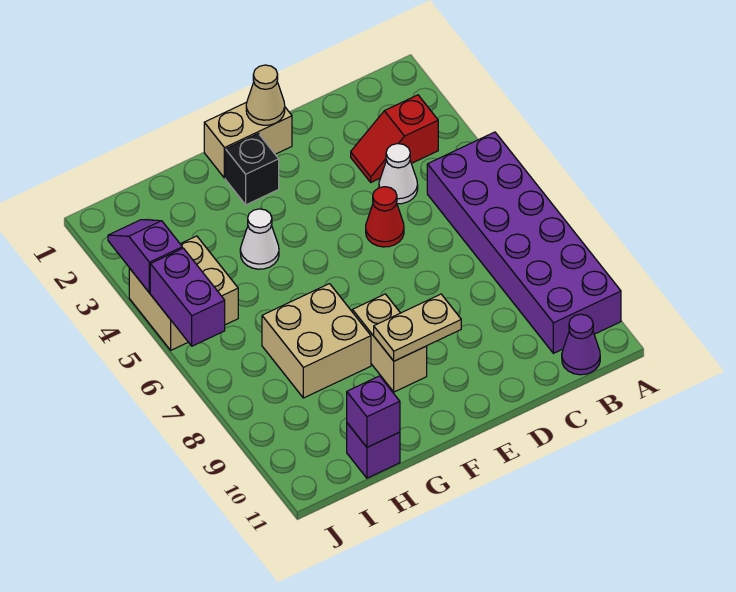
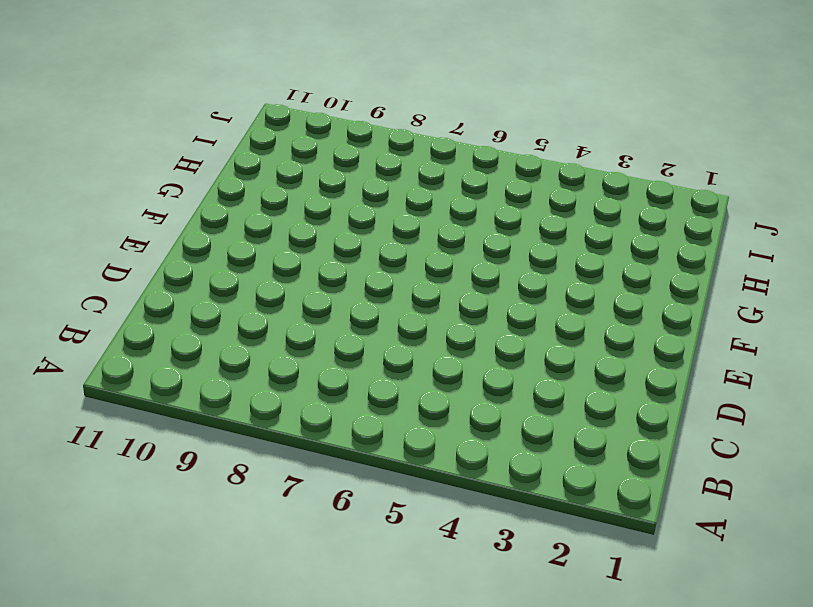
none -> purple brick A5:B10 level 1
none -> red slope B3:C3 level 1 top B
none -> purple cone B11 level 1

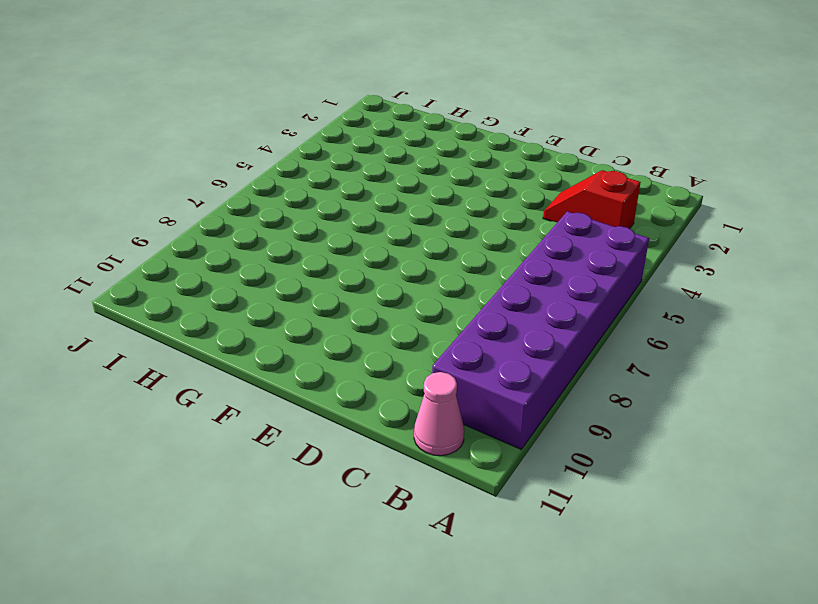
pink cone B11 level 1 -> purple cone B11 level 1
none -> white cone C4 level 1
none -> red cone D5 level 1
none -> tan brick E1:F1 level 1

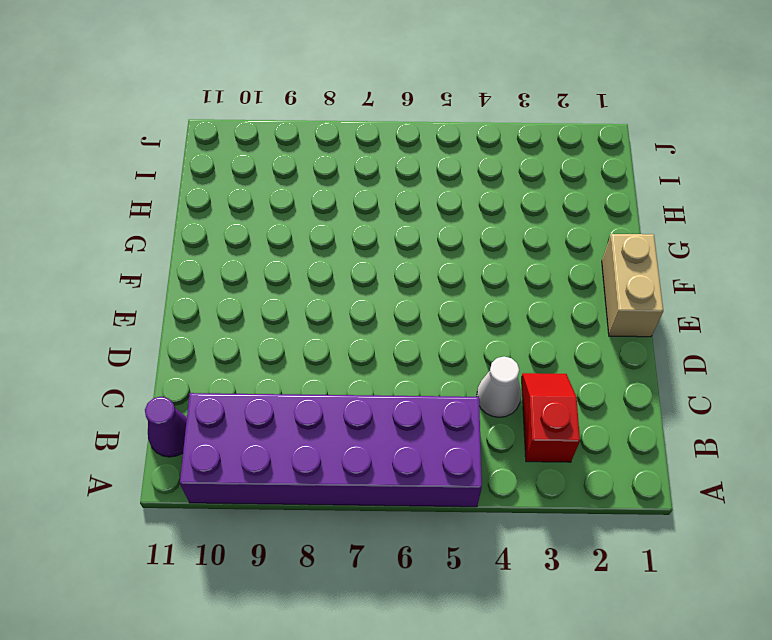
none -> red cone D5 level 1
none -> black brick F2 level 1
none -> tan brick F8:F9 level 1

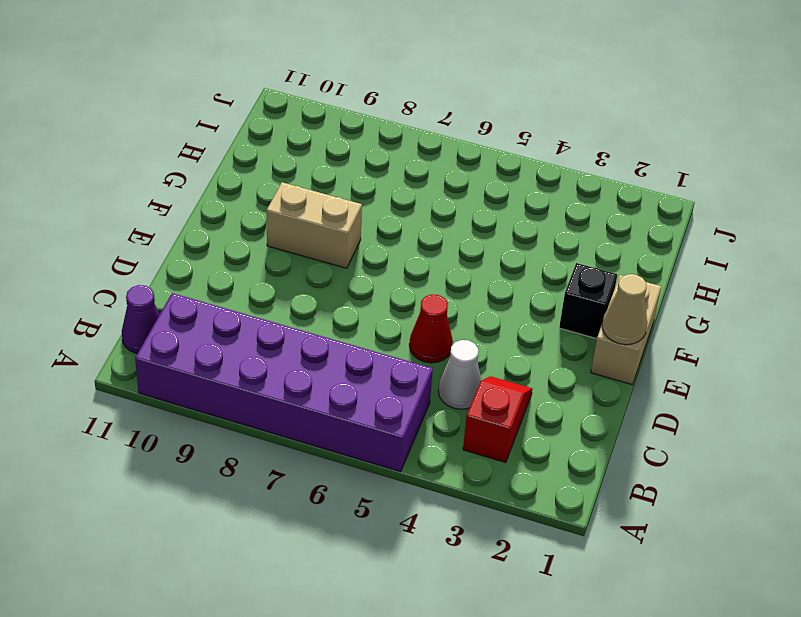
none -> white cone G4 level 1
none -> tan brick G7:H8 level 1
none -> purple brick H11 level 1

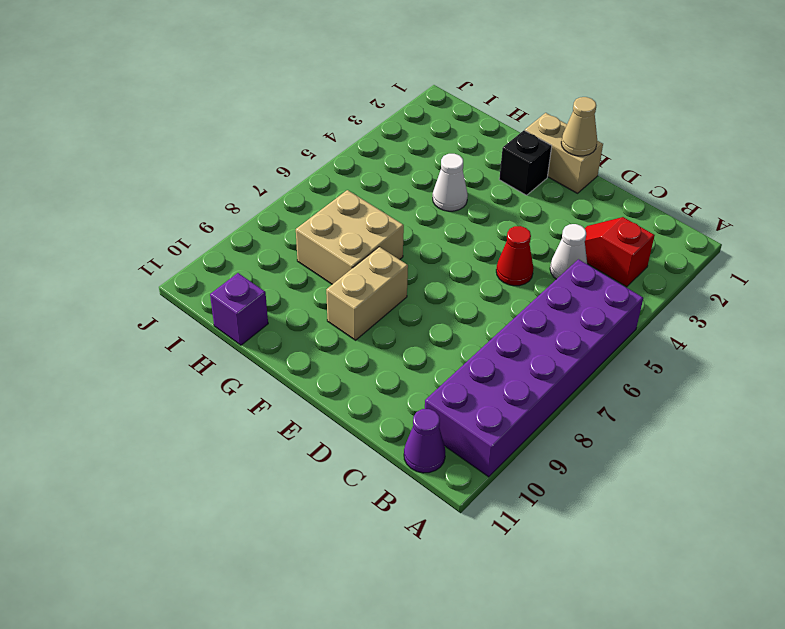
none -> tan brick I4:J5 level 1
none -> tan plate E9:F9 level 2
none -> purple brick H11 level 2

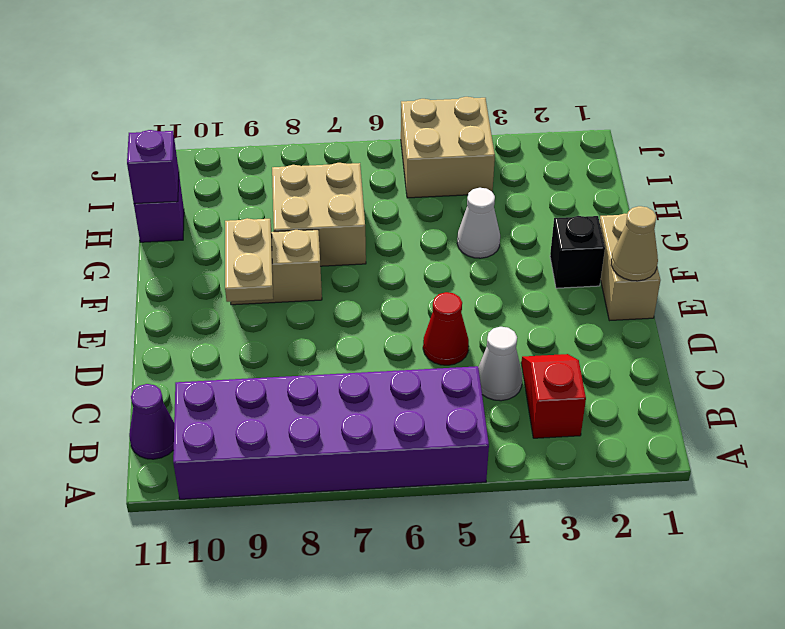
none -> purple slope J3:J4 level 2 top 4
none -> purple brick J5:J6 level 2

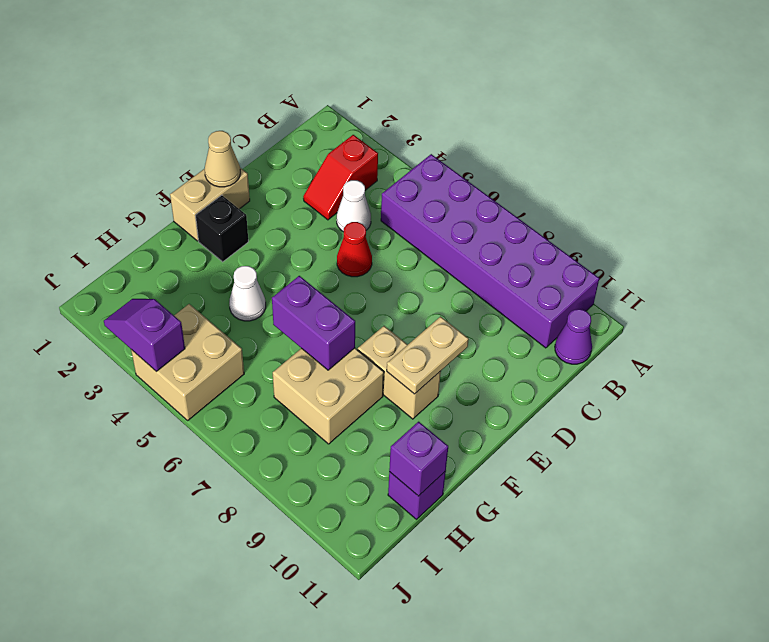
purple brick G6:G7 level 2 -> purple brick J5:J6 level 2

